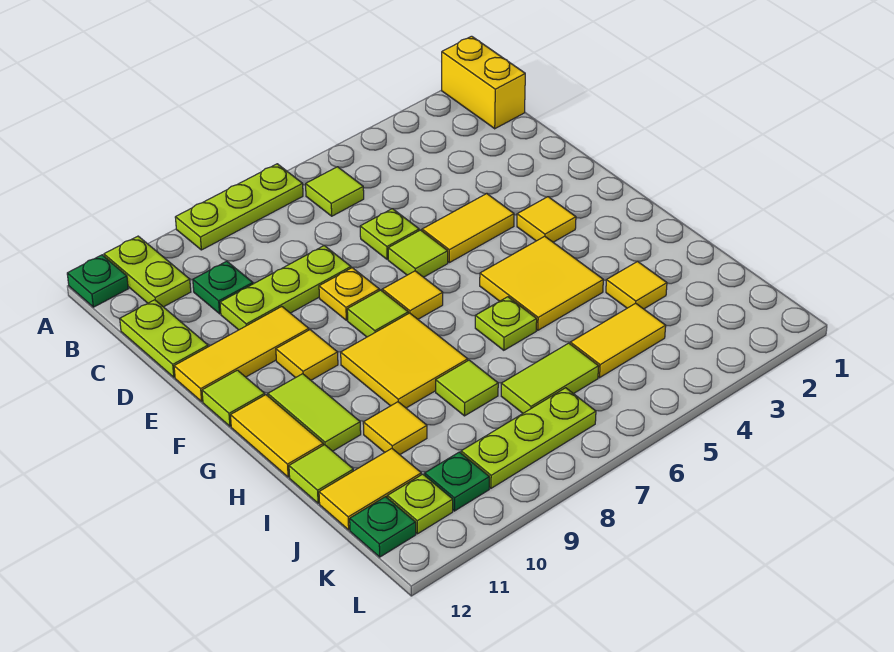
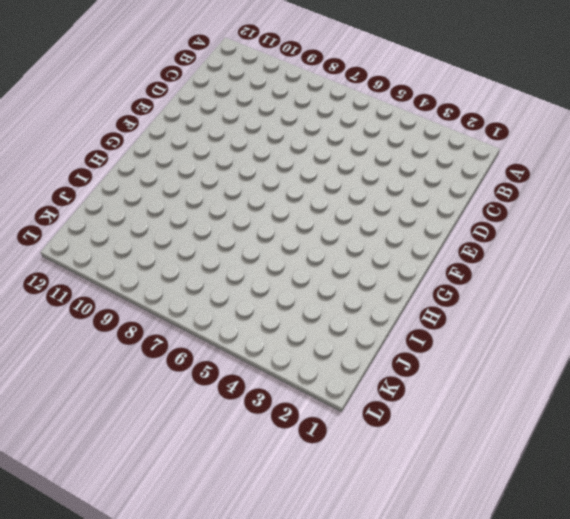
none -> yellow brick A1:B1 level 1
none -> lime plate A7:A9 level 1
none -> lime plate A11:B11 level 1
none -> green plate A12 level 1

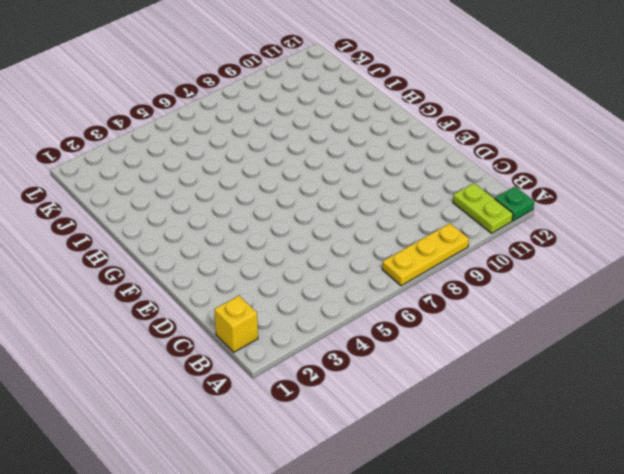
yellow plate A7:A9 level 1 -> lime plate A7:A9 level 1
yellow brick B1 level 1 -> yellow brick A1:B1 level 1
none -> lime tile B6 level 1
none -> green plate C10 level 1
none -> lime plate C12:D12 level 1
none -> lime plate D6 level 1

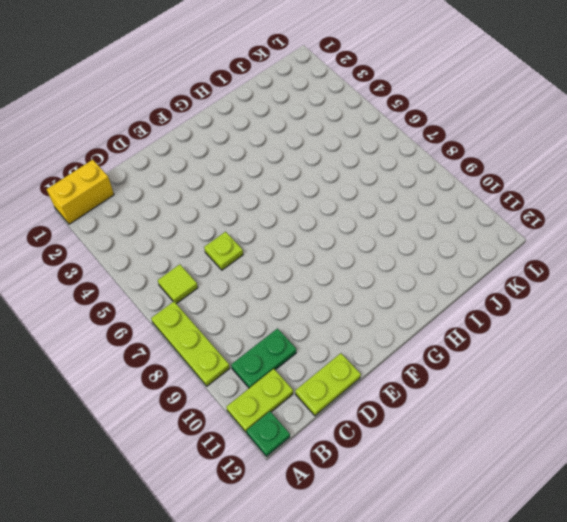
green plate B10:C10 level 1 -> green plate C10 level 1
none -> lime plate D8:D10 level 1
none -> yellow tile E4:E5 level 1
none -> lime tile E6 level 1
none -> yellow plate E8 level 1

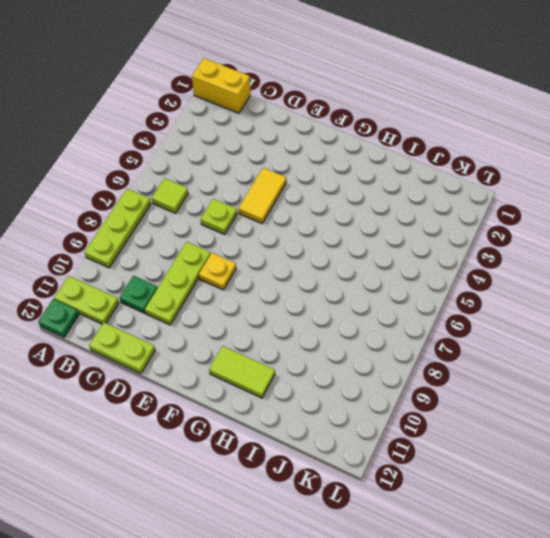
none -> lime tile E6 level 1
none -> yellow tile E10:E12 level 1
none -> yellow tile F3 level 1
none -> yellow tile F7 level 1

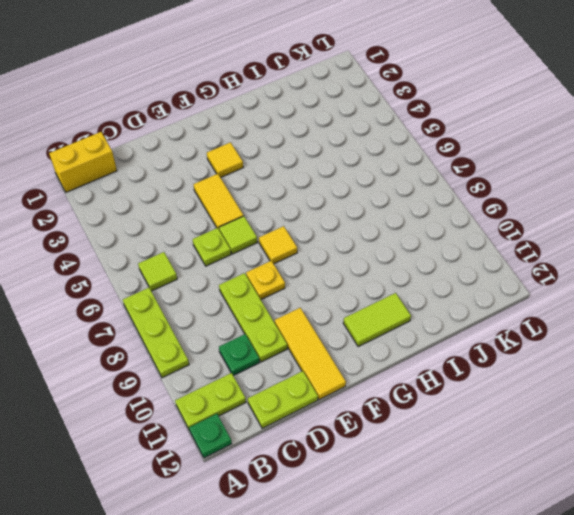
none -> lime tile F8 level 1
none -> yellow tile F10 level 1
none -> lime tile F12 level 1
none -> yellow tile G4:H5 level 1

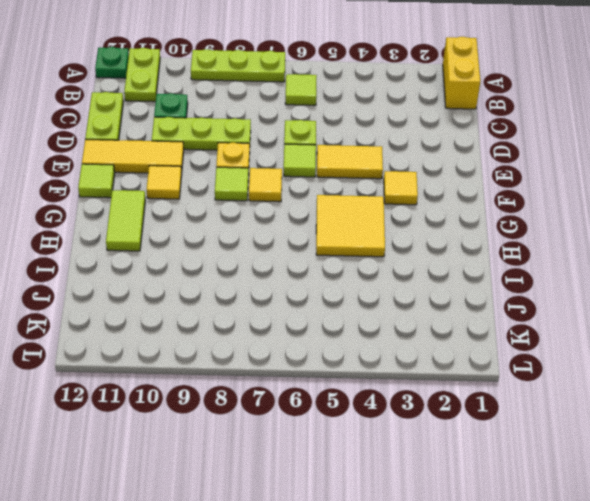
none -> yellow tile G8:H9 level 1
none -> yellow tile G12:H12 level 1
none -> lime plate H6 level 1
none -> yellow tile I3 level 1

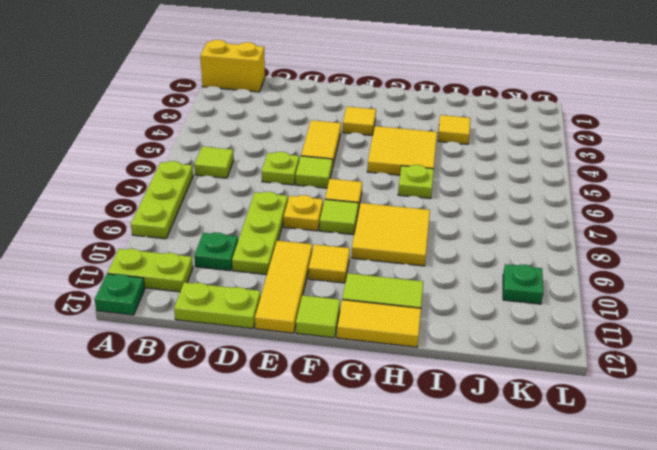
none -> lime tile I8 level 1
none -> yellow tile I10 level 1
none -> lime tile I12 level 1
none -> yellow tile J4:J5 level 1

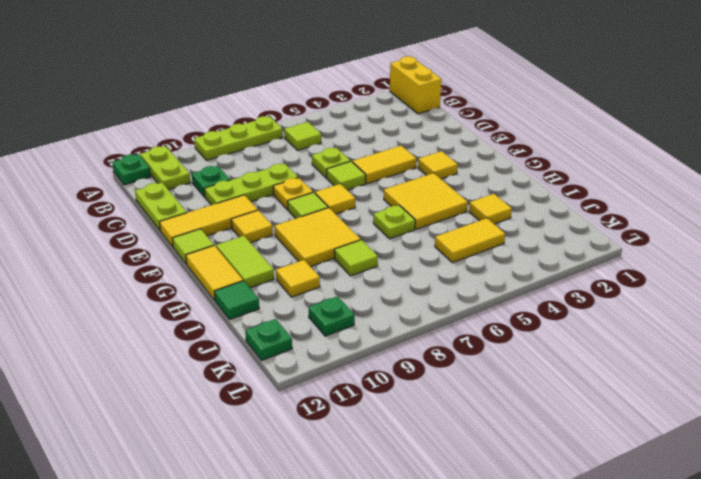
green tile I12 level 1 -> lime tile I12 level 1
none -> lime tile J6:J7 level 1
none -> yellow tile J11:J12 level 1
none -> lime plate K7:K9 level 1
none -> lime plate K11 level 1

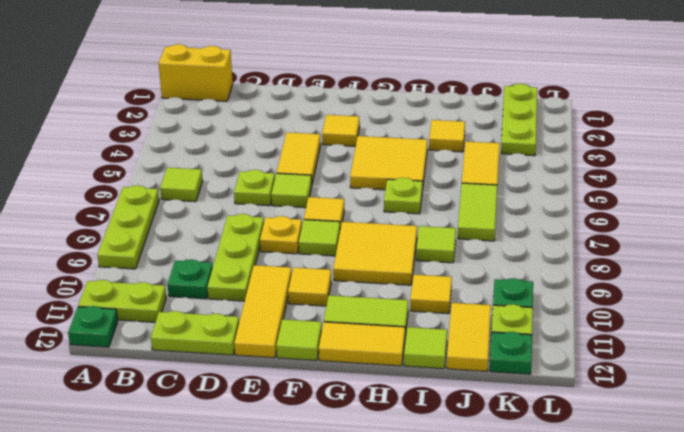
lime plate K1:K3 level 1 -> lime plate K7:K9 level 1

